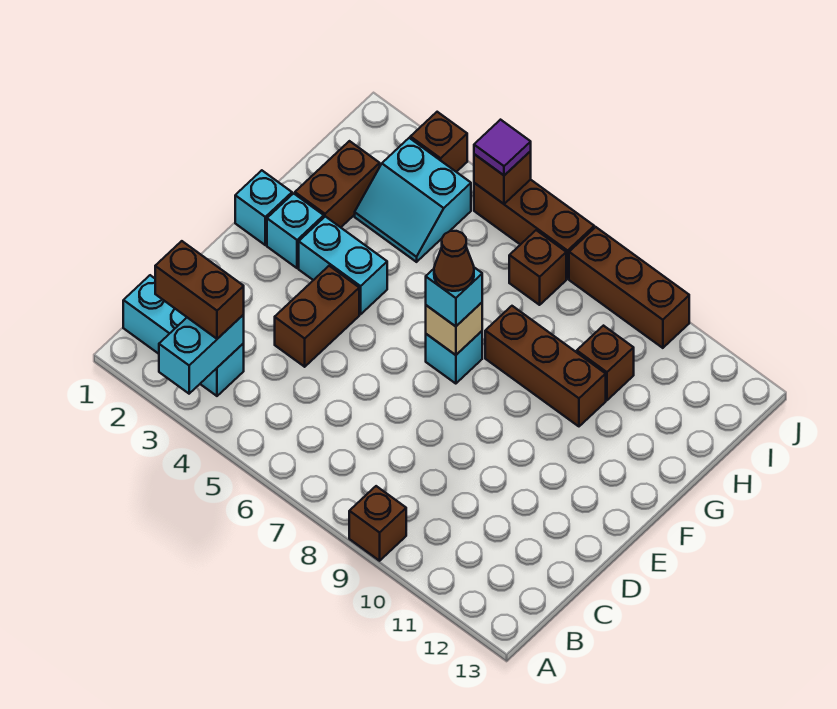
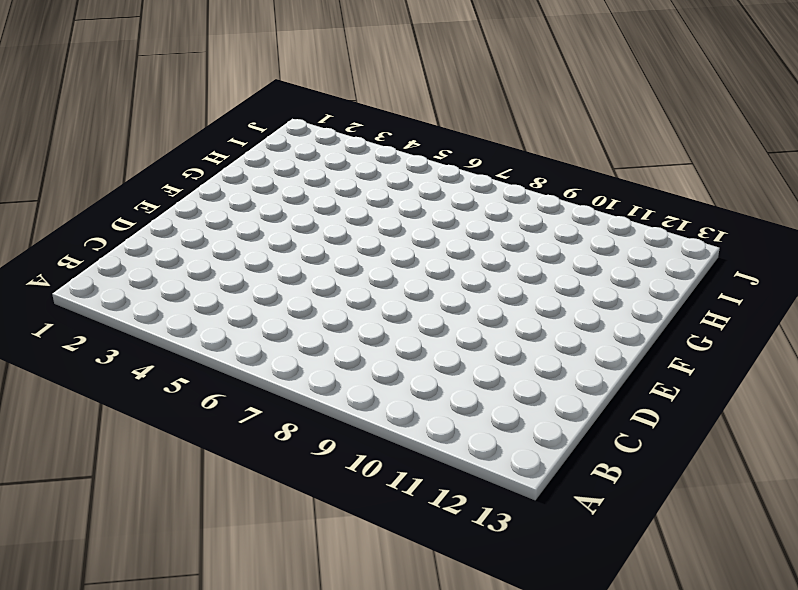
none -> brown brick A9 level 1
none -> cyan brick B1:B3 level 1
none -> brown brick D4:E4 level 1

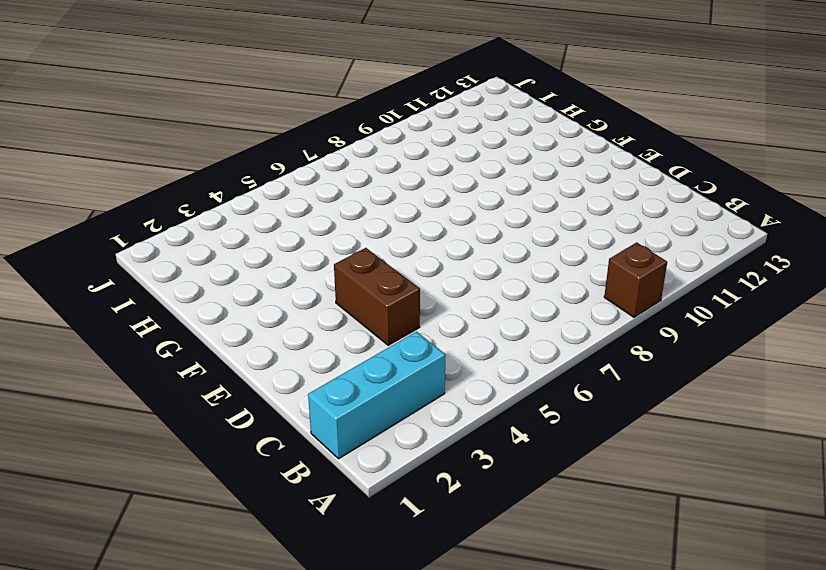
none -> cyan brick F1 level 1
none -> cyan brick F2 level 1
none -> cyan brick F3:F4 level 1

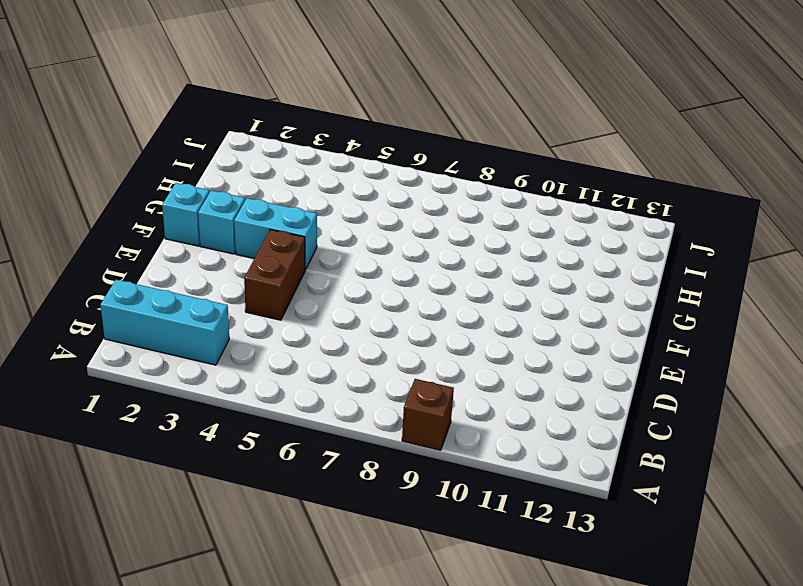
none -> cyan brick F7 level 1
none -> brown brick G2:H2 level 1
none -> brown brick G8:G10 level 1

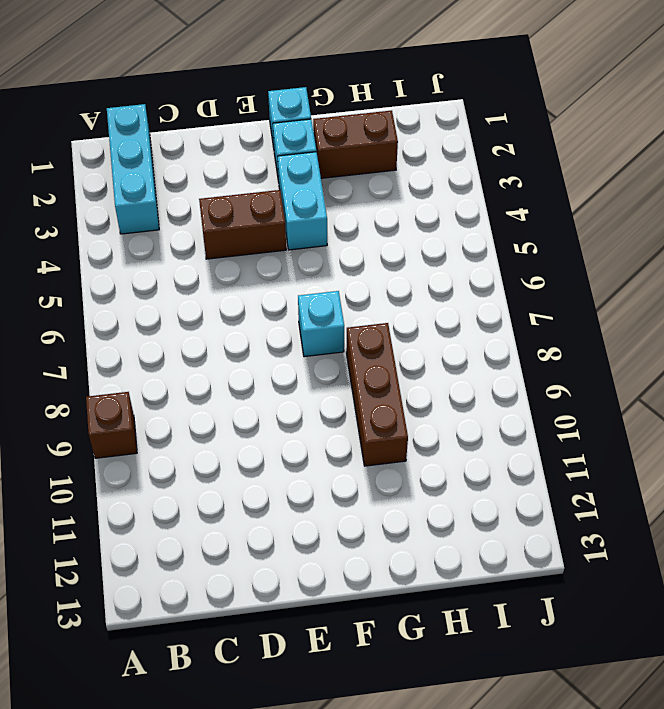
none -> cyan slope H3:I4 level 1 top I
none -> brown brick H10 level 1
none -> brown brick I7 level 1

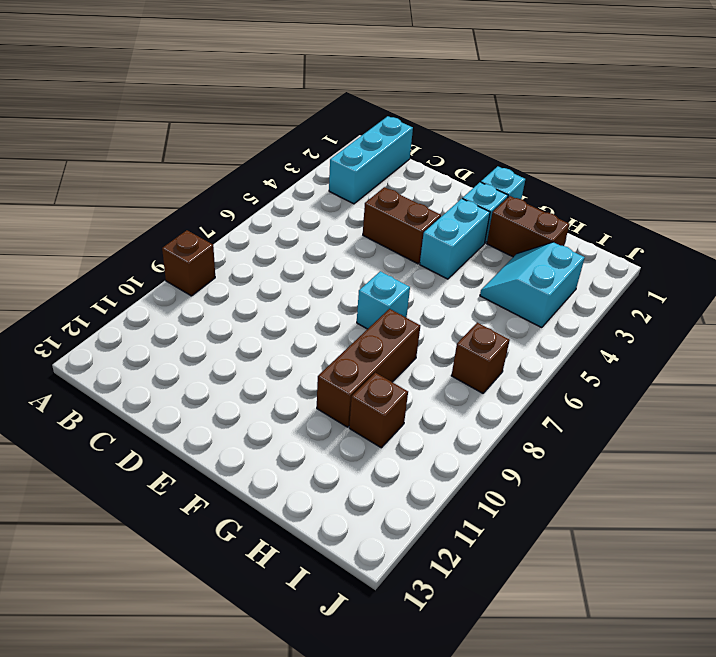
none -> brown brick J3 level 1
none -> brown brick J5:J7 level 1
none -> brown brick J8:J10 level 1

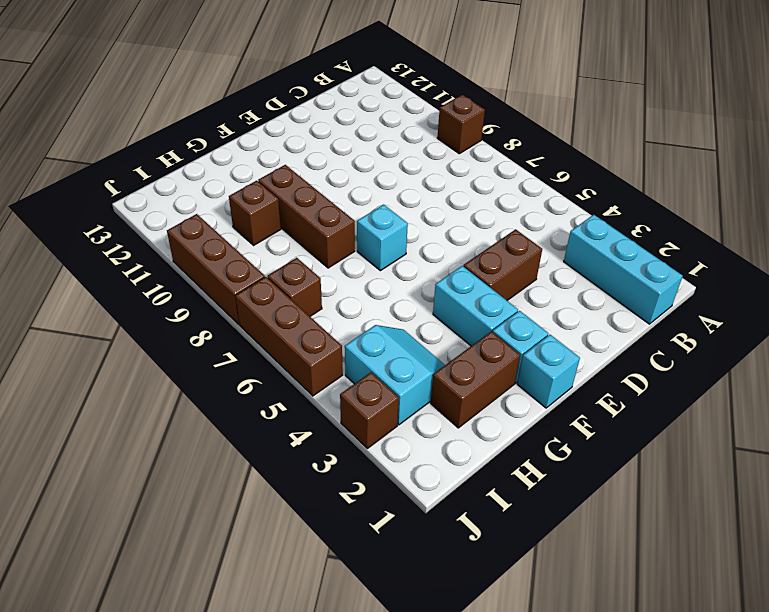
none -> cyan brick A3:B3 level 2
none -> tan brick F7 level 2
none -> brown brick J5 level 2

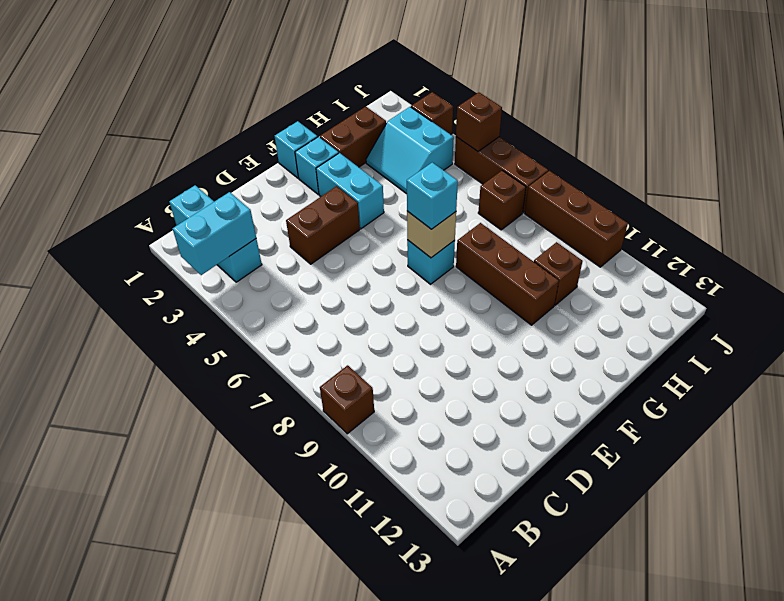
none -> brown brick B2:B3 level 3
none -> purple tile J5 level 3
none -> brown cone F7 level 4

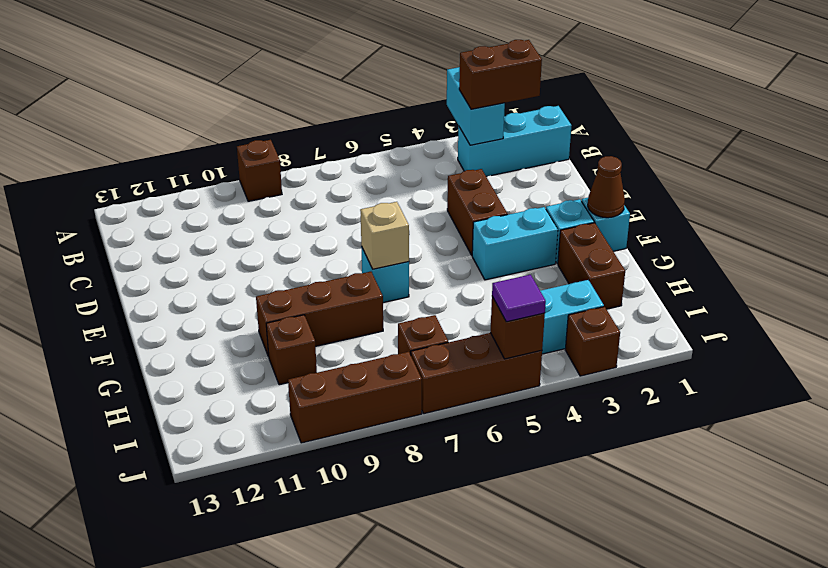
brown cone F1 level 2 -> brown cone F7 level 4
none -> cyan brick F7 level 3

